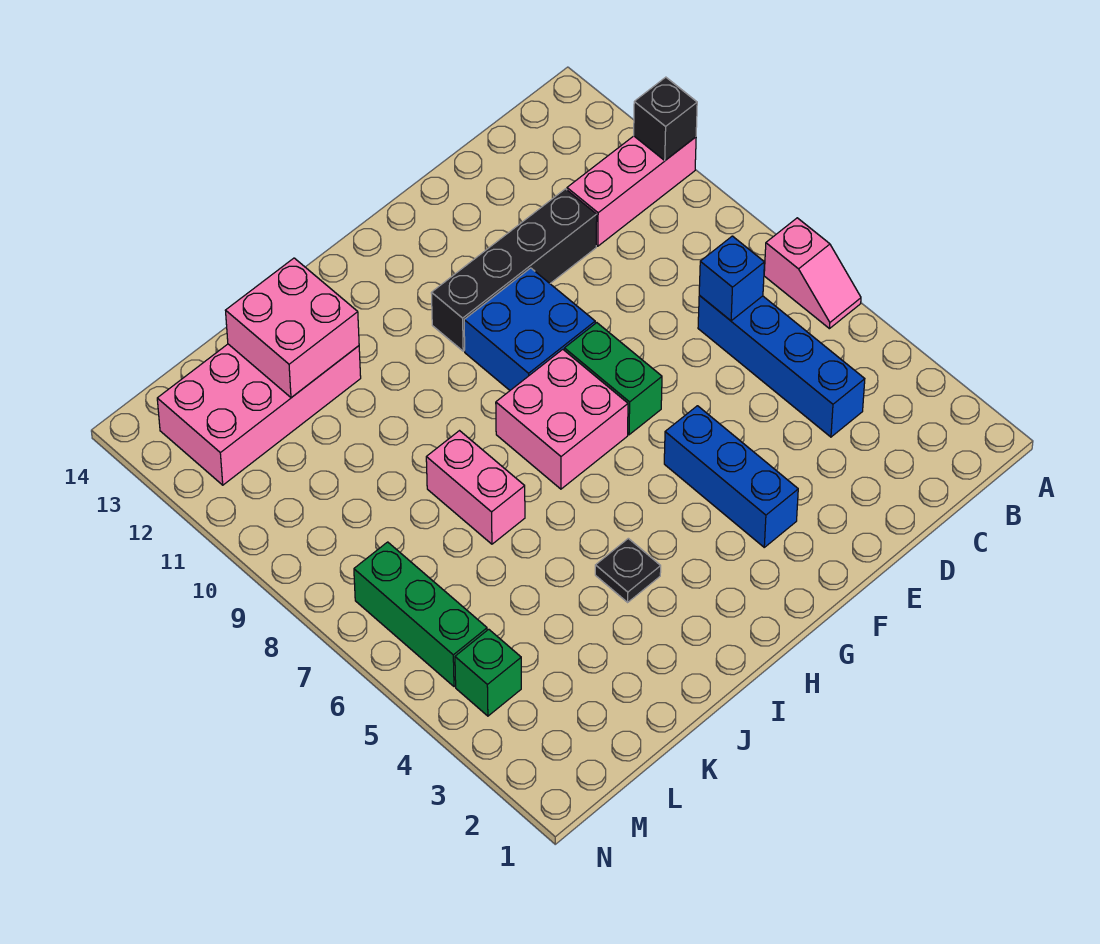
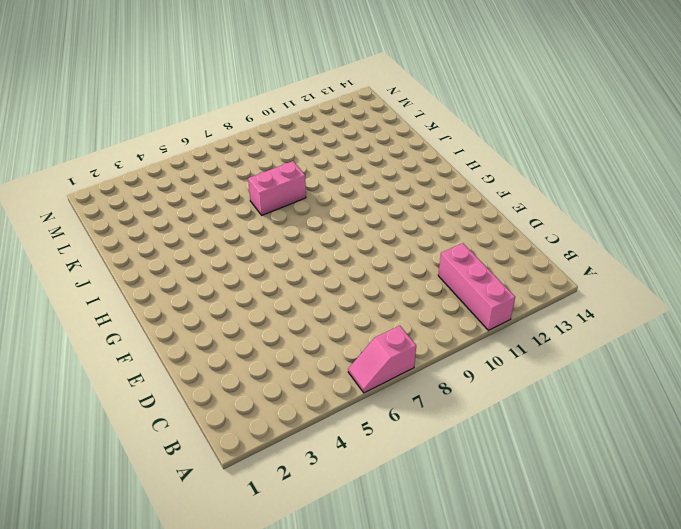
none -> blue brick C4:C7 level 1
none -> black brick D11:G11 level 1
none -> blue brick F3:F5 level 1

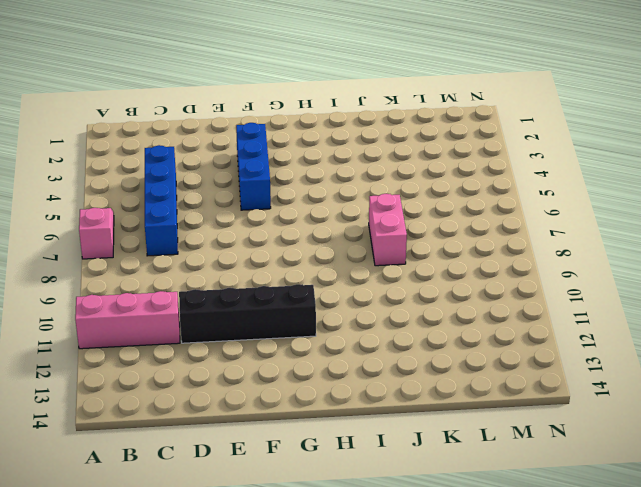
none -> green brick F7:F8 level 1
none -> blue brick F9:G10 level 1
none -> pink brick G7:H8 level 1

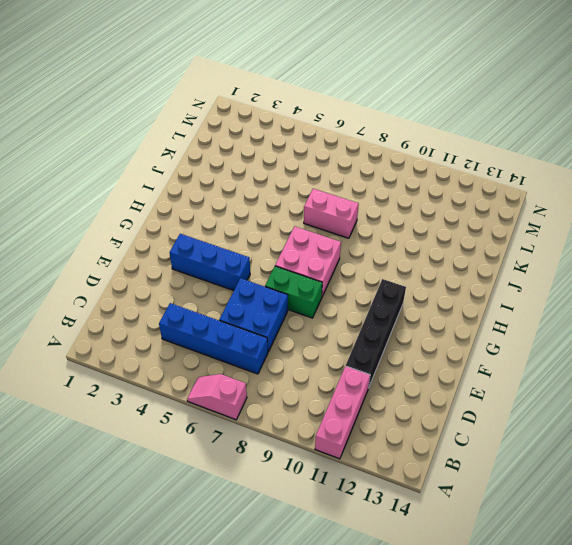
blue brick D6:E7 level 1 -> blue brick F9:G10 level 1
none -> black plate I4 level 1
none -> pink brick J12:M13 level 1
none -> green brick M4 level 1

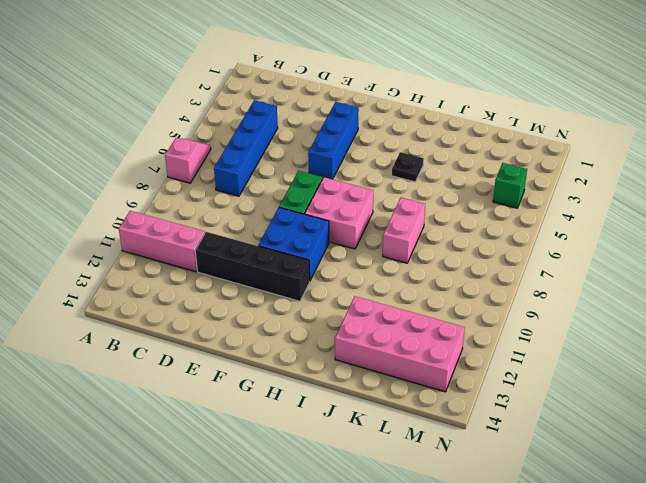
none -> green brick M5:M7 level 1
none -> black brick A11 level 2
none -> blue brick C7 level 2

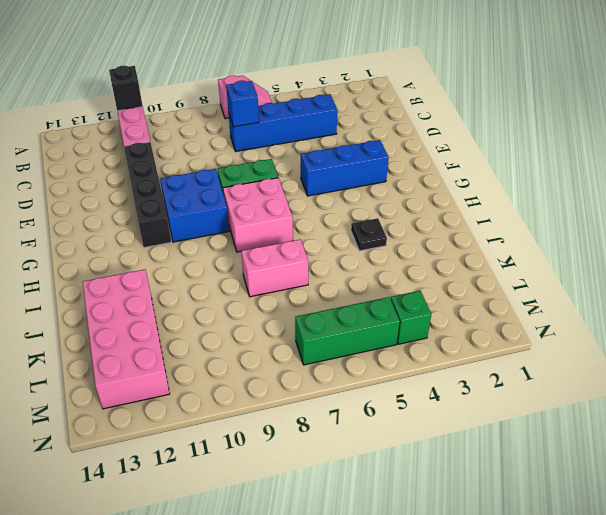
none -> pink brick J12:K13 level 2

